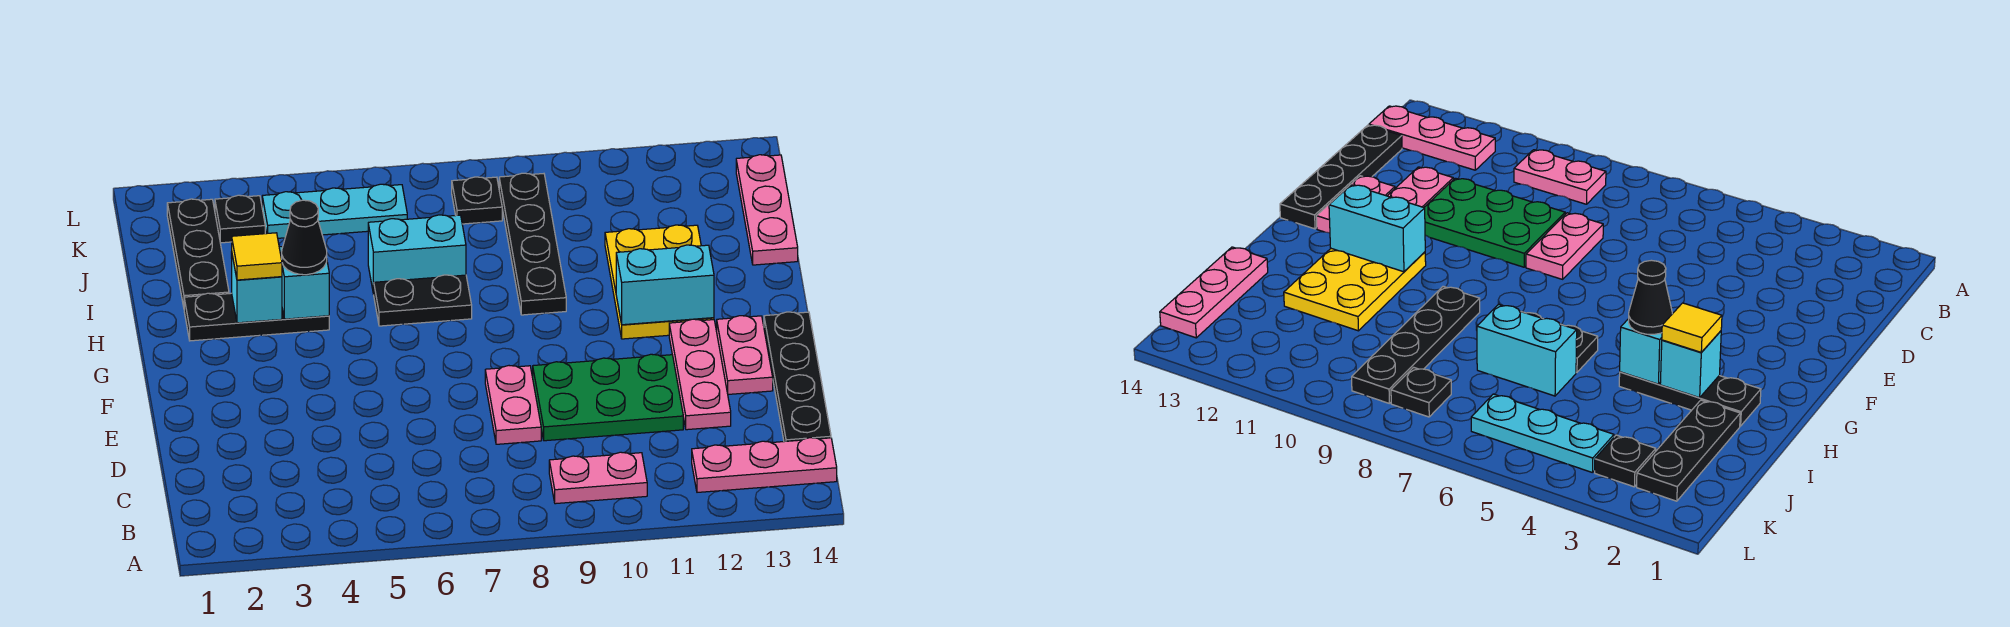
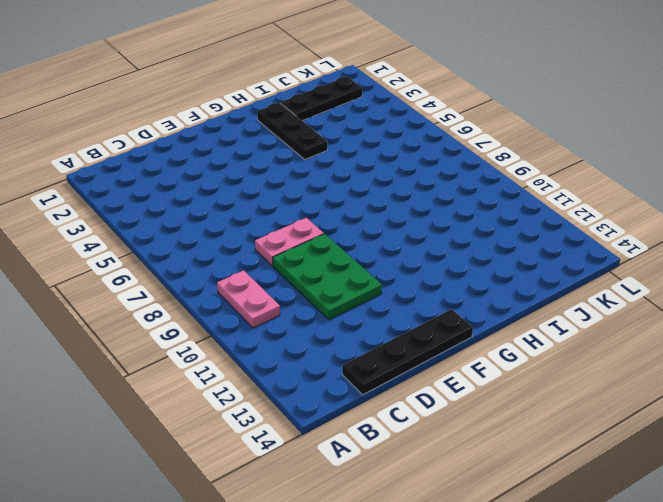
none -> pink plate B12:B14 level 1
none -> pink plate D12:F12 level 1
none -> pink plate E13:F13 level 1

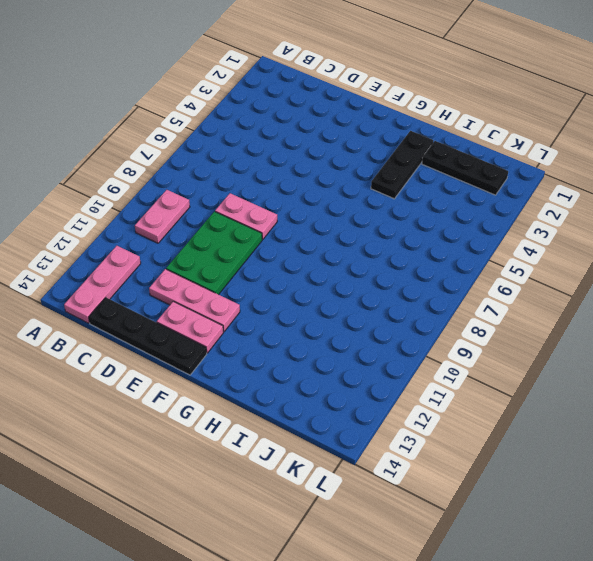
none -> yellow plate G11:I12 level 1
none -> black plate H6:H7 level 1
none -> black plate H9:K9 level 1

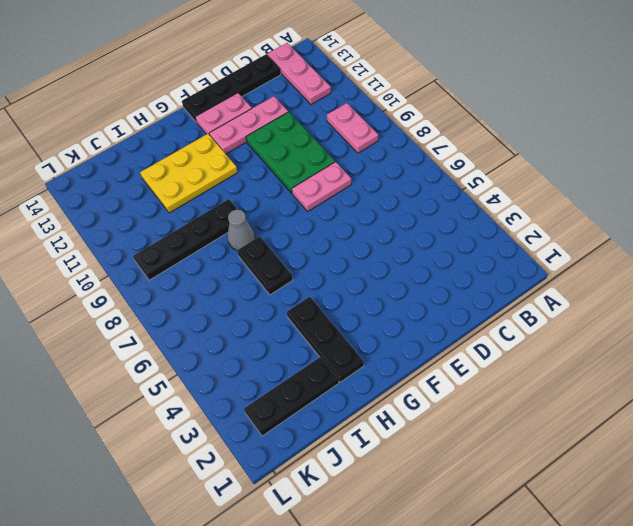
grey cone H8 level 1 -> none
none -> cyan brick I6:I7 level 1
none -> pink plate I14:K14 level 1
none -> black plate K3 level 1

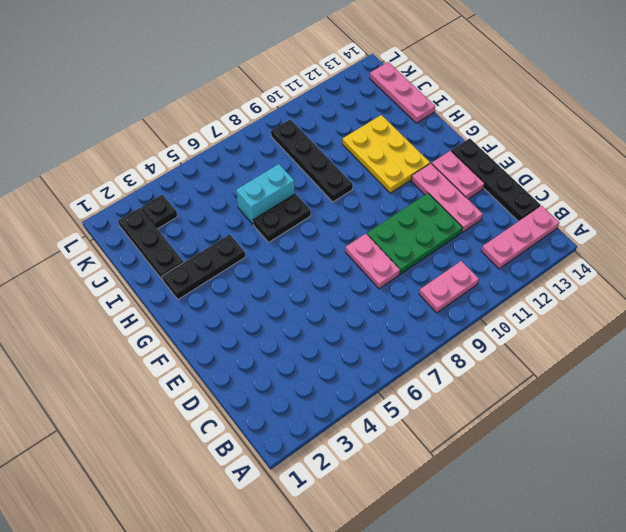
none -> cyan plate K4:K6 level 1
none -> black plate K8 level 1
none -> cyan brick G11:G12 level 2

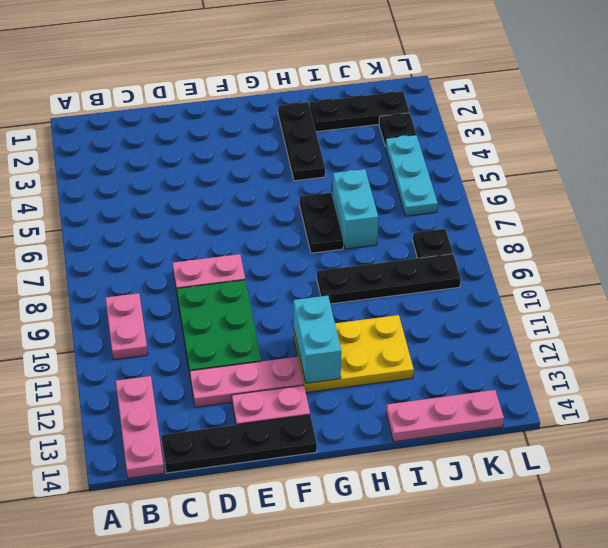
none -> cyan brick H3 level 2
none -> cyan brick H4 level 2
none -> yellow tile H3 level 3

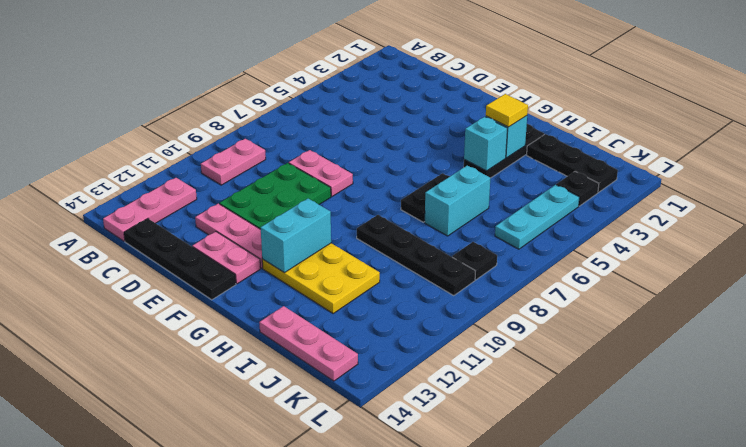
none -> black cone H4 level 3

